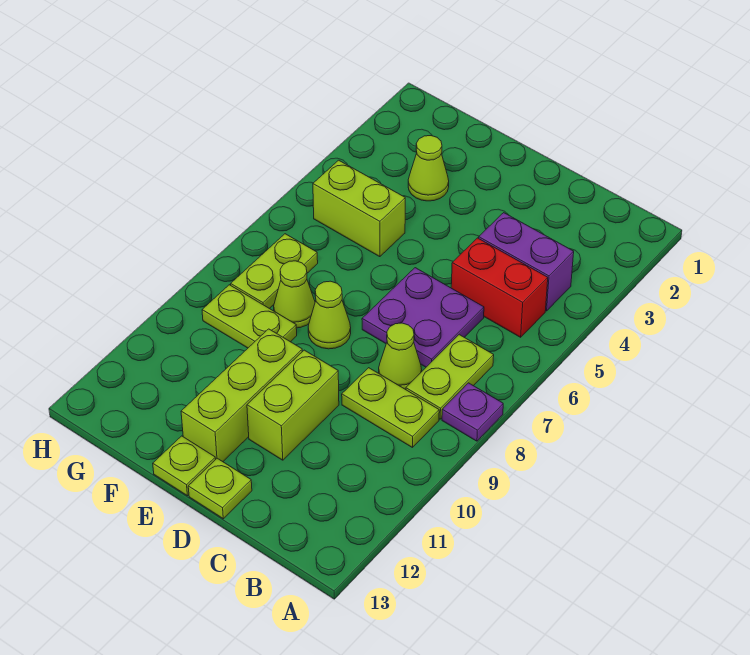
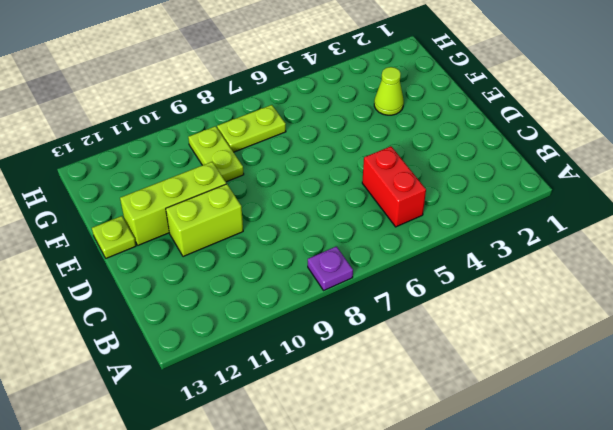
none -> purple brick B4:C4 level 1
none -> lime plate B7:B8 level 1
none -> lime plate B9:C9 level 1

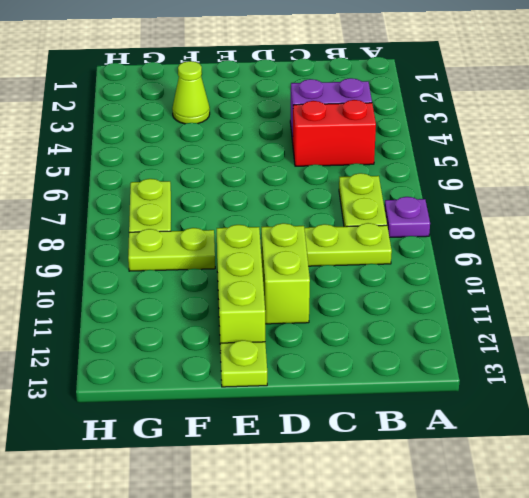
none -> purple plate C6:D7 level 1
none -> lime cone C8 level 1
none -> lime plate D13 level 1

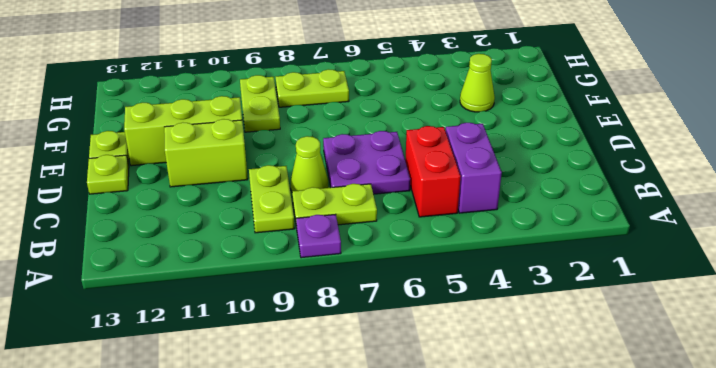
none -> lime cone E8 level 1
none -> lime brick F5:G5 level 1
none -> lime cone F8 level 1

